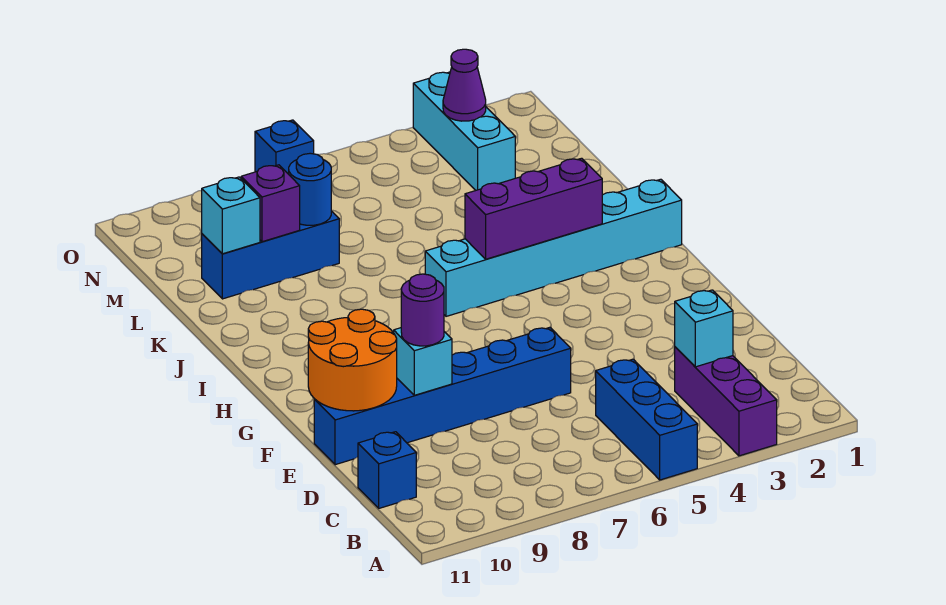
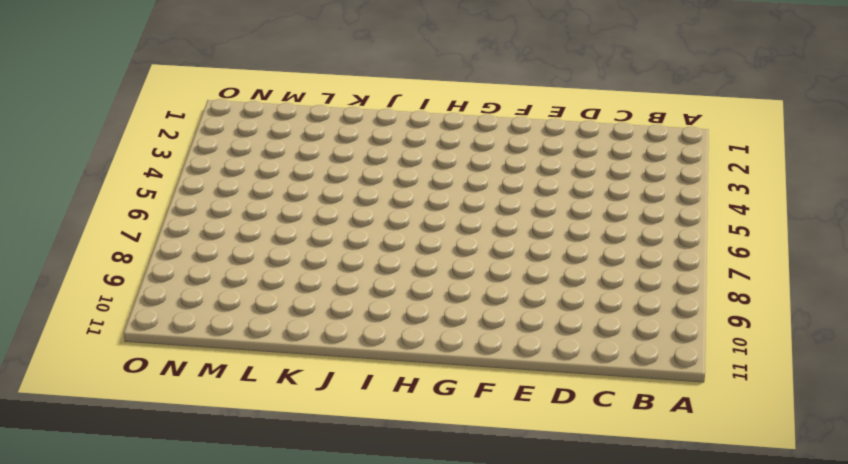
none -> purple brick A3:C3 level 1
none -> blue brick A5:C5 level 1
none -> blue brick C11 level 1

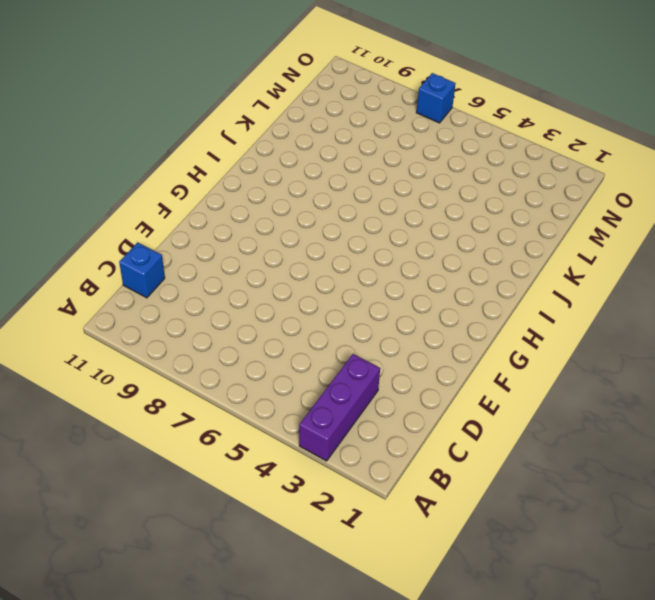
none -> blue brick A5:C5 level 1
none -> blue brick E6:E11 level 1
none -> cyan brick I1:I6 level 1

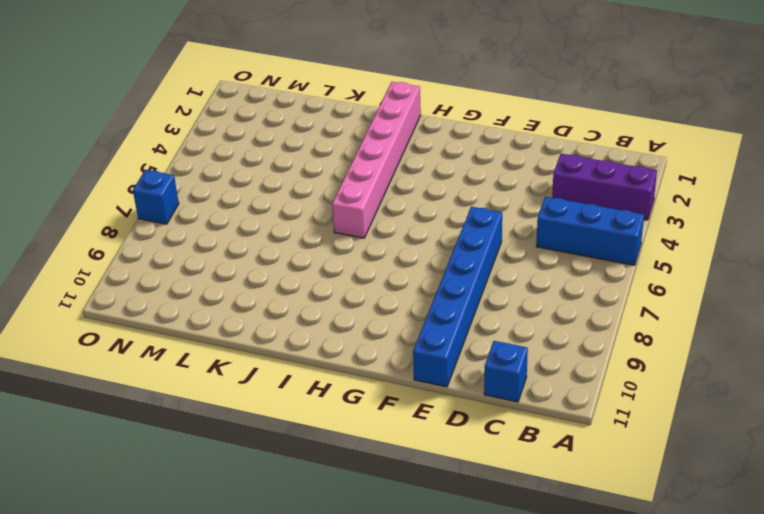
pink brick I1:I6 level 1 -> cyan brick I1:I6 level 1
none -> blue brick L8:L10 level 1
none -> cyan brick M3:O3 level 1
none -> cyan brick C3 level 2

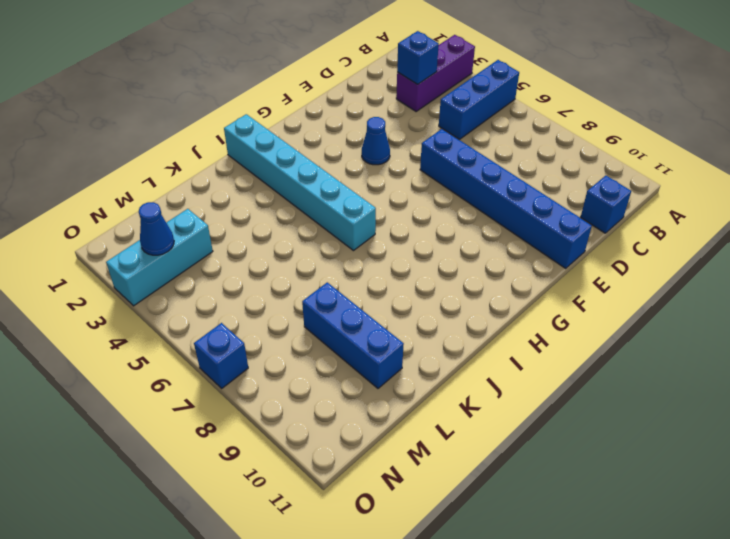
blue brick C3 level 2 -> cyan brick C3 level 2
blue cone F4 level 1 -> none
blue cone N3 level 2 -> purple cone N3 level 2
none -> cyan brick E9 level 2
none -> orange round brick E10:F11 level 2
none -> purple brick I3:I5 level 2

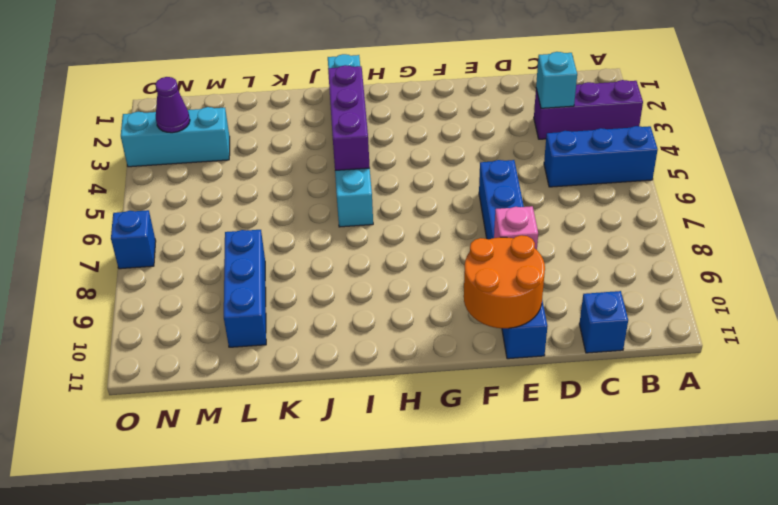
pink brick E9 level 2 -> cyan brick E9 level 2
none -> blue round brick L8 level 2
none -> purple brick L9 level 2
none -> cyan brick L10 level 2

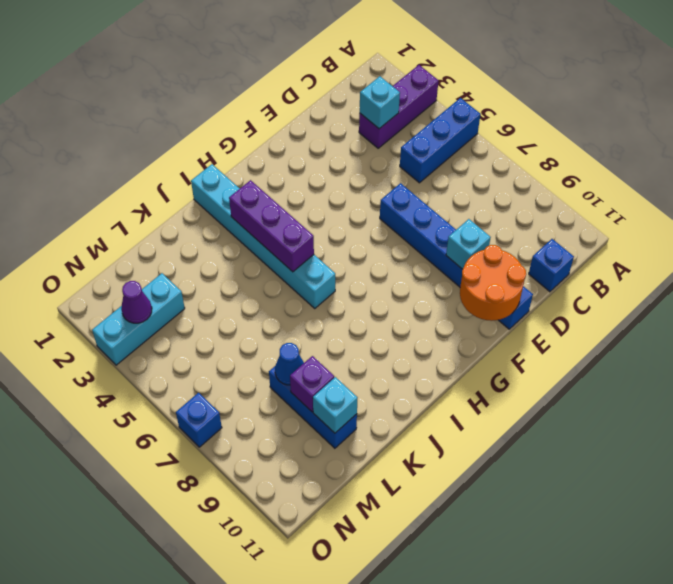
blue cone L8 level 2 -> blue round brick L8 level 2
none -> purple round brick E9 level 3

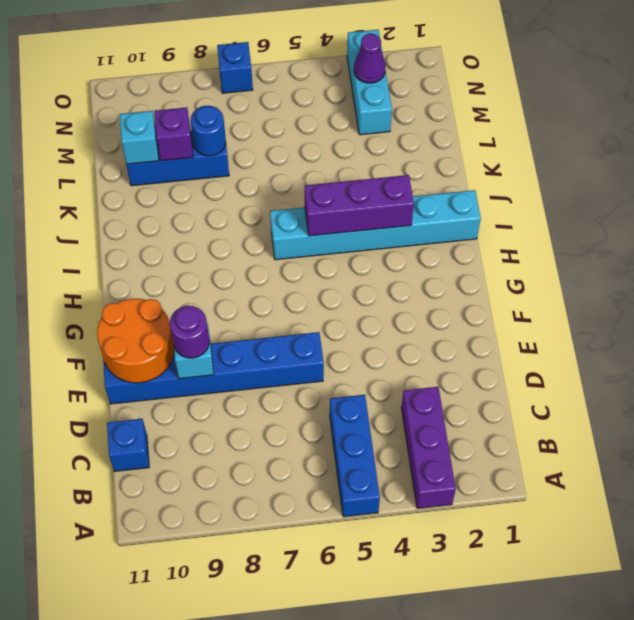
none -> cyan brick C3 level 2

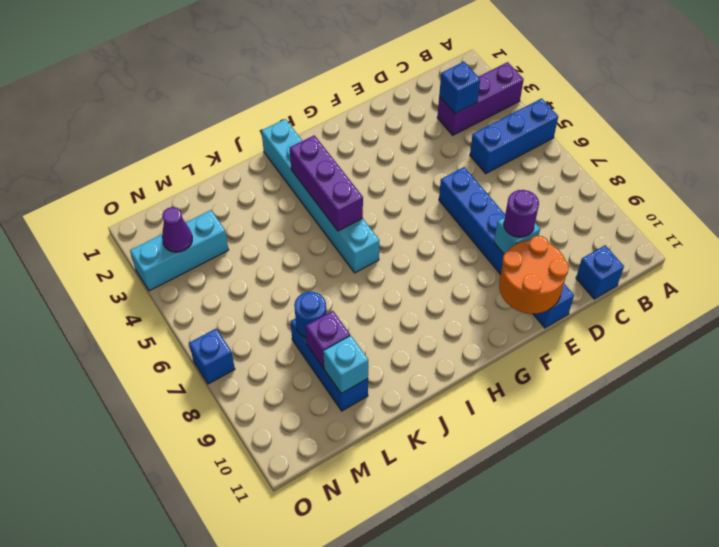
blue brick C3 level 2 -> cyan brick C3 level 2

